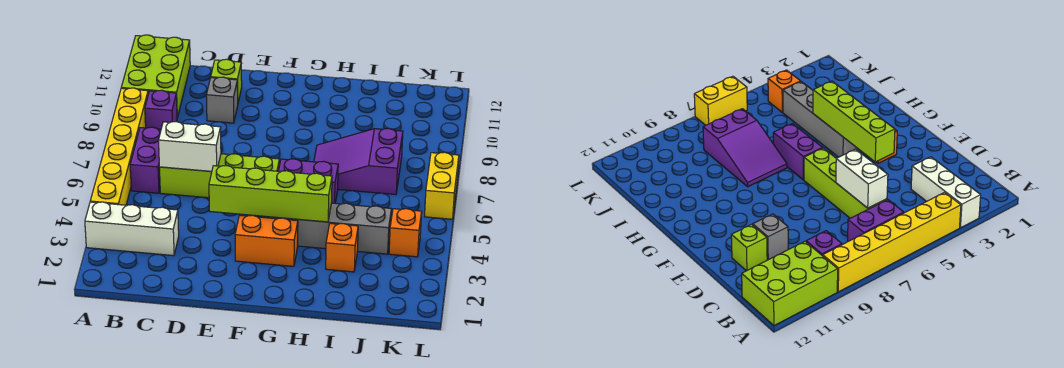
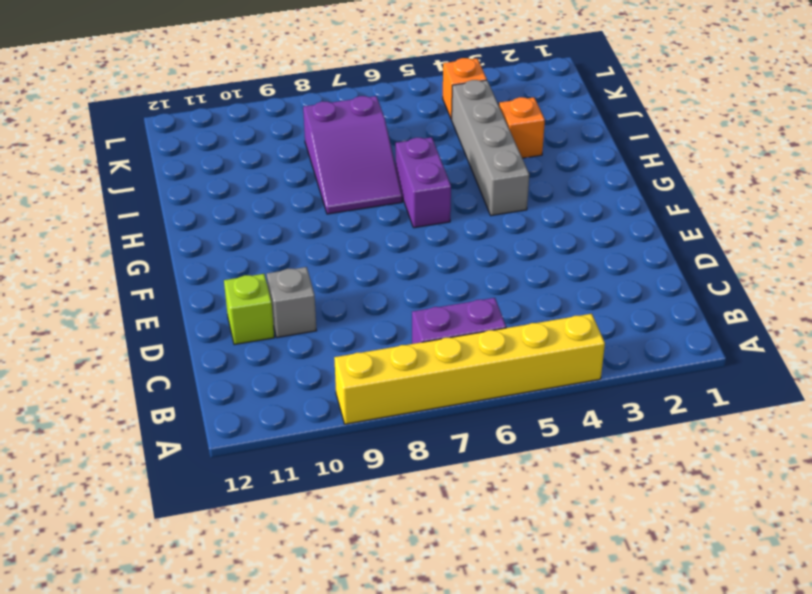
none -> white brick A3:C3 level 1
none -> lime brick A10:B12 level 1
none -> purple brick B9 level 1

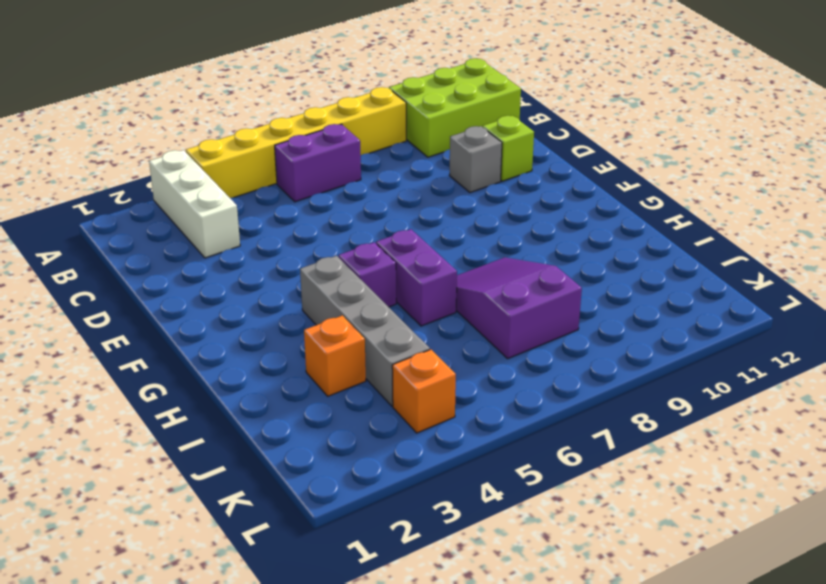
purple brick G5 level 1 -> purple brick B9 level 1
none -> lime brick C6:F6 level 1
none -> orange brick F3:G3 level 1
none -> yellow brick L6:L7 level 1

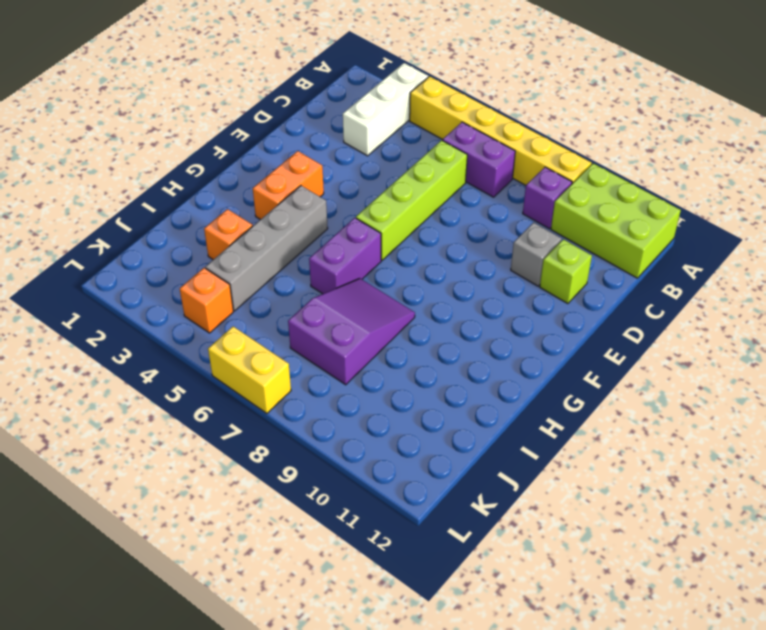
none -> white brick C6:D6 level 2
none -> lime brick E4:H4 level 2

